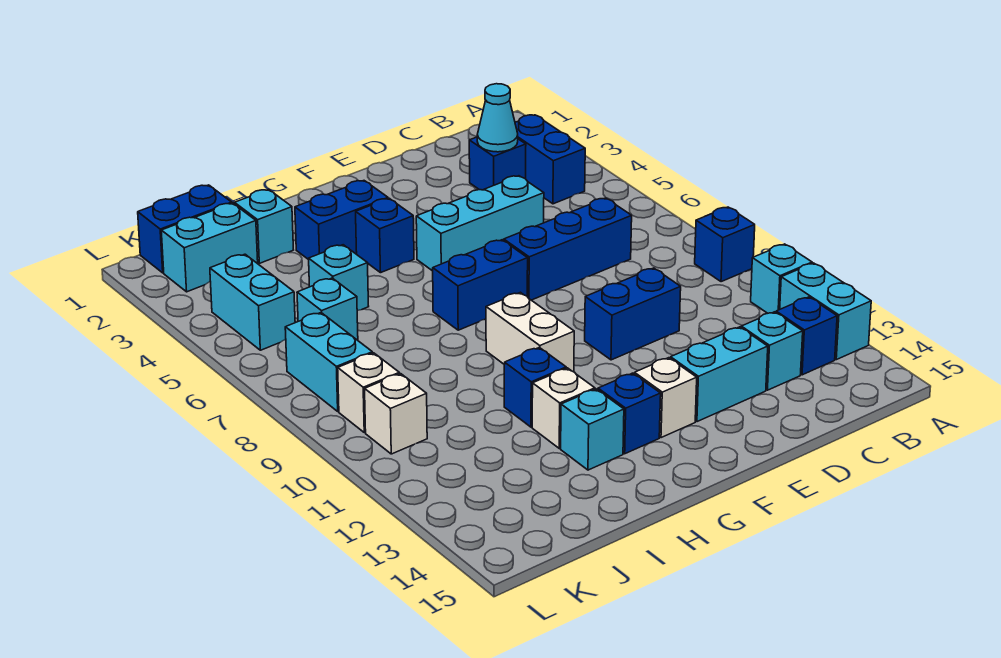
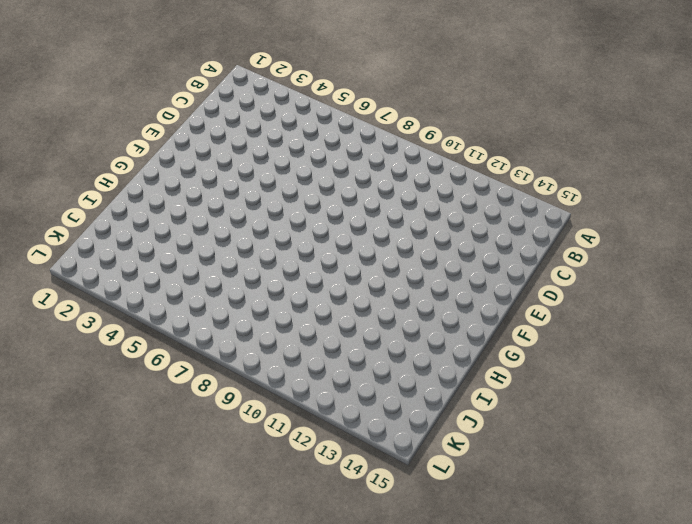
none -> blue brick A9 level 1
none -> cyan brick A11 level 1
none -> cyan brick A12:A13 level 1
none -> blue brick B3:B4 level 1

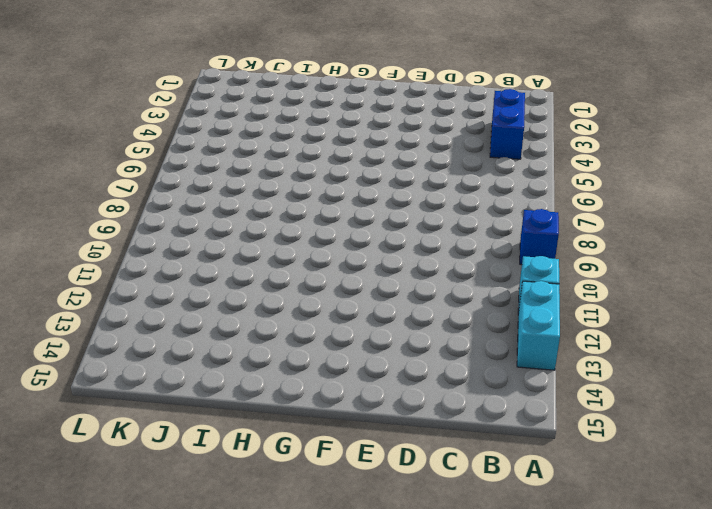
none -> blue brick B13 level 1
none -> blue brick C3 level 1
none -> blue brick C7:E7 level 1
none -> cyan brick C13 level 1

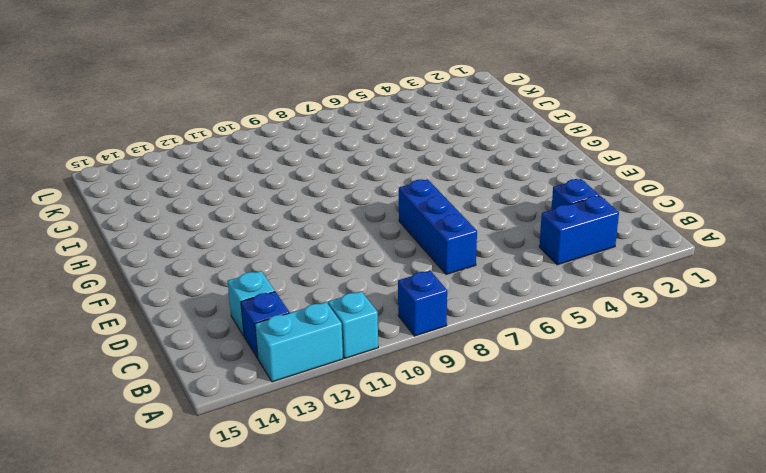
none -> cyan brick D5:F5 level 1
none -> blue brick D10:E10 level 1
none -> cyan brick D13:E13 level 1
none -> blue brick F7:G7 level 1

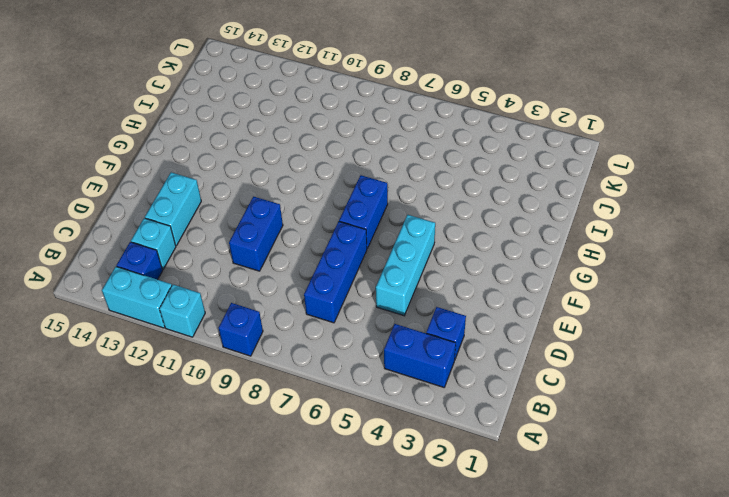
none -> white brick F13 level 1
none -> blue brick G3:H3 level 1
none -> blue brick G4 level 1
none -> white brick G9:G10 level 1

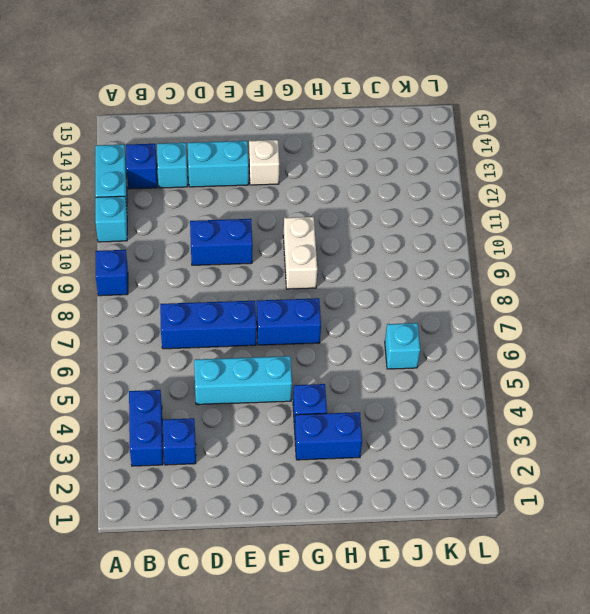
none -> blue brick G13 level 1
none -> blue brick H11 level 1
none -> white brick H12 level 1
none -> cyan brick H13 level 1

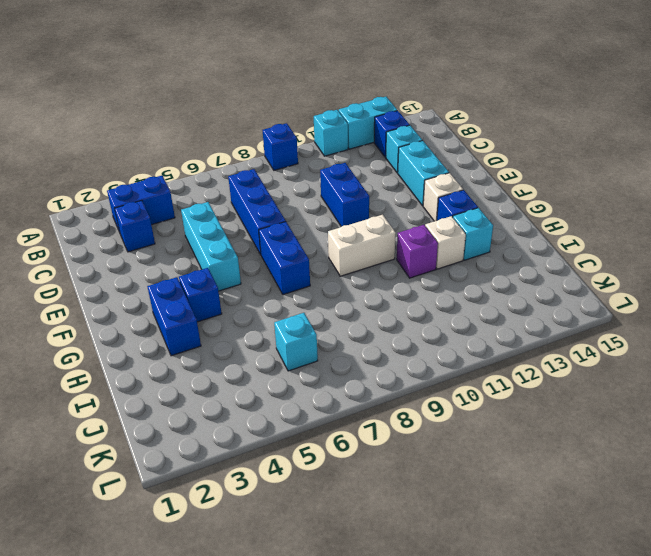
purple brick H11 level 1 -> blue brick H11 level 1
none -> cyan brick I2 level 1
none -> cyan brick I5 level 1
none -> blue brick J1:K1 level 1
none -> cyan brick J2:K2 level 1

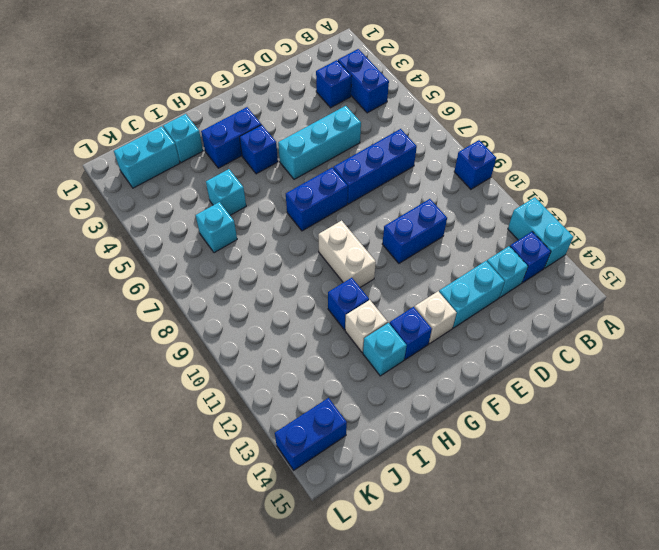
blue brick K14:L14 level 1 -> blue brick J1:K1 level 1
none -> cyan brick A11 level 1
none -> cyan brick K4:K5 level 1
none -> cyan brick K7:K8 level 1
none -> white brick K9 level 1

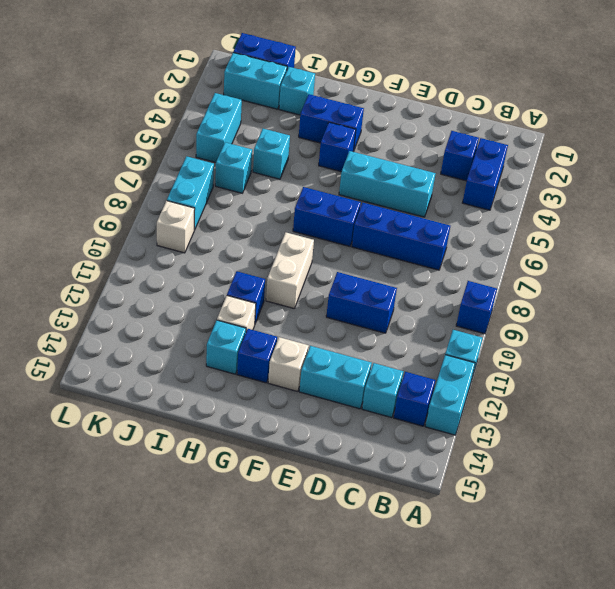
none -> white brick K10 level 1
none -> cyan cone C3 level 2

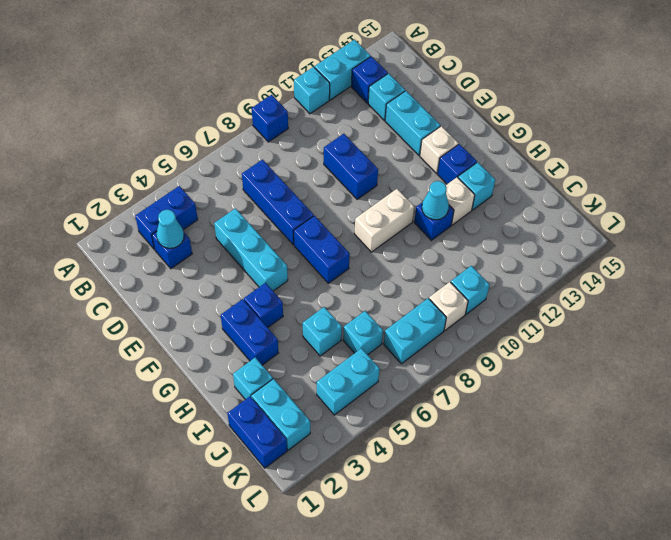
cyan cone H11 level 2 -> none
cyan brick K10 level 1 -> white brick K10 level 1

